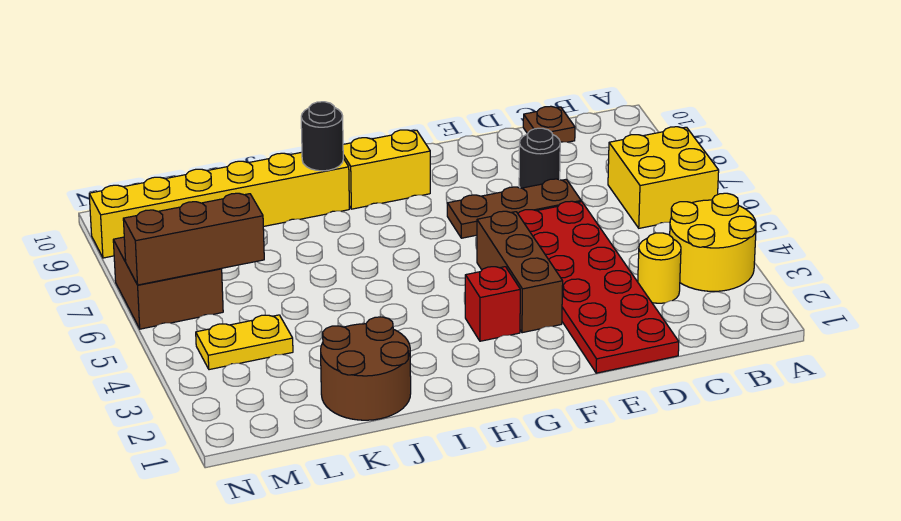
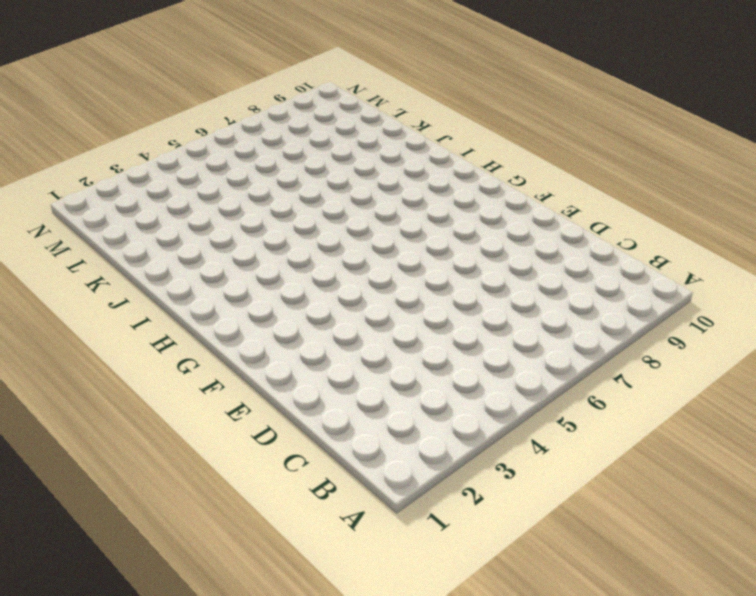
none -> yellow round brick A3:B4 level 1
none -> yellow brick A6:B7 level 1
none -> yellow round brick C3 level 1

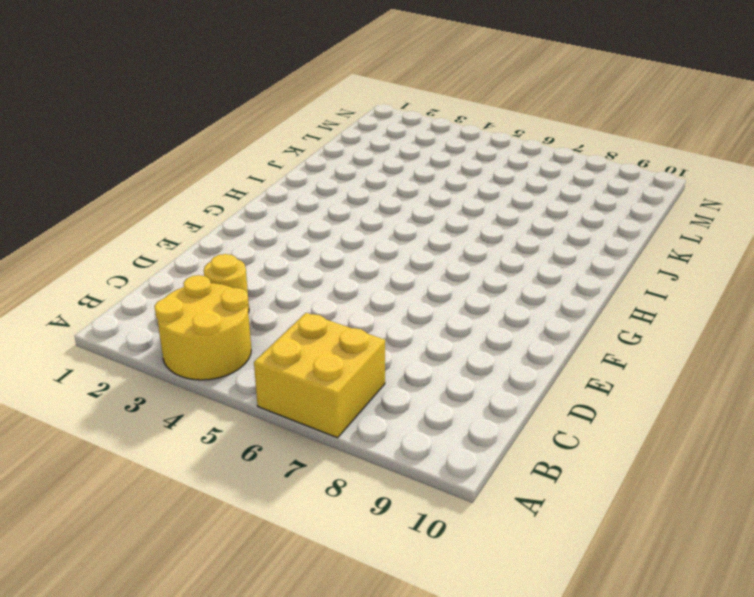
none -> brown plate C10 level 1
none -> red plate D1:E6 level 1
none -> brown plate D7:F7 level 1

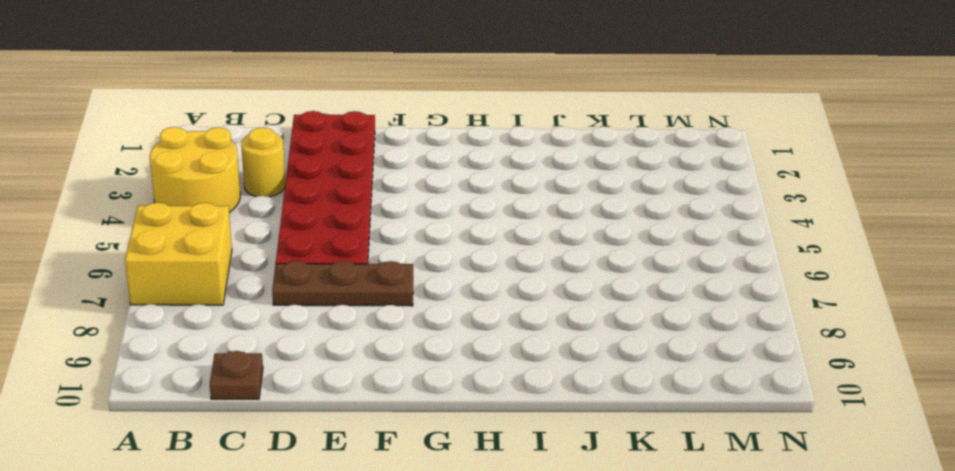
none -> black round brick D8 level 1
none -> brown brick F3:F5 level 1
none -> red brick G3 level 1

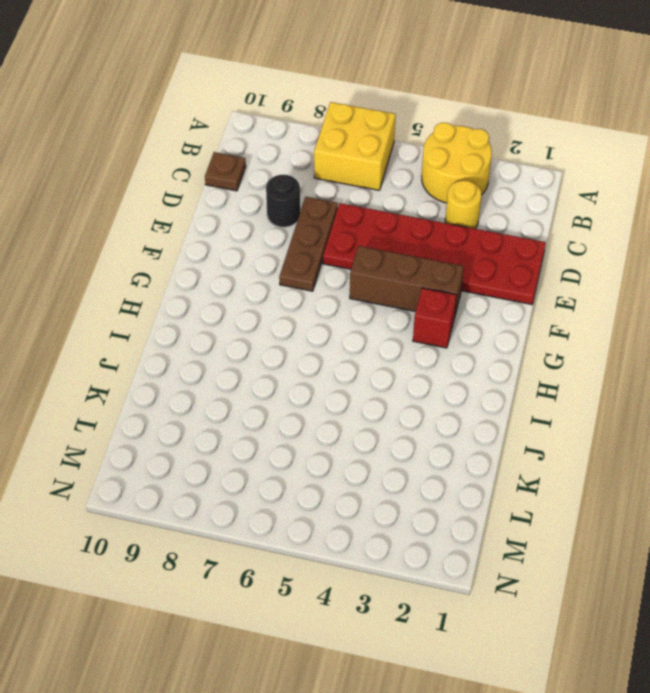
none -> yellow brick G9:H9 level 1
none -> yellow brick I9:N9 level 1
none -> brown round brick J1:K2 level 1

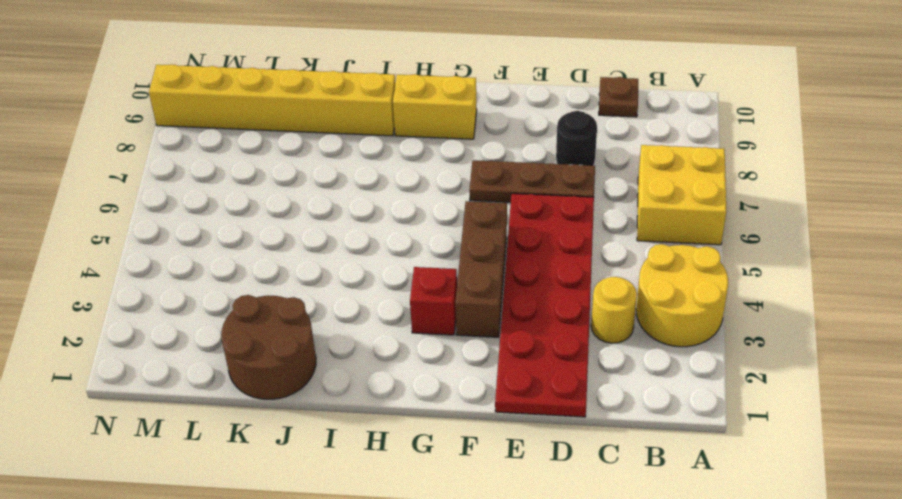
none -> yellow plate L4:M4 level 1
none -> brown brick M6:N7 level 1
none -> black round brick I9 level 2

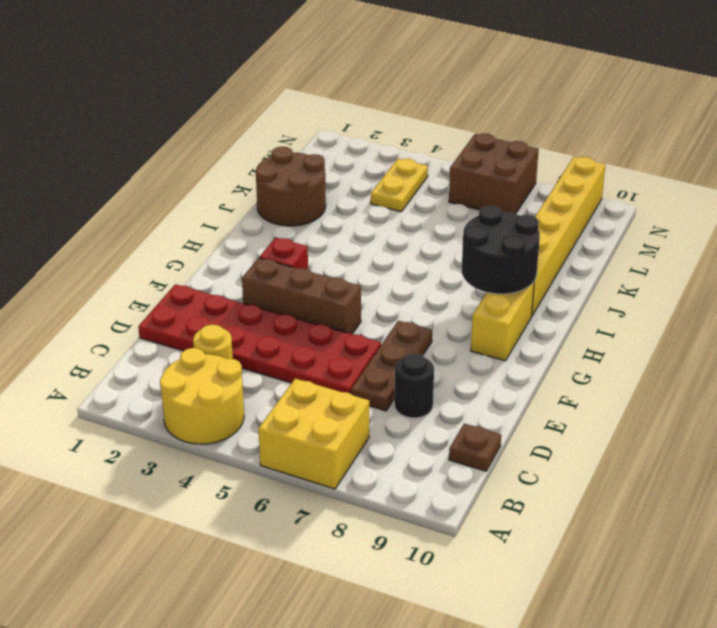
black round brick H8:I9 level 2 -> black round brick I9 level 2
none -> brown brick L6:N6 level 2

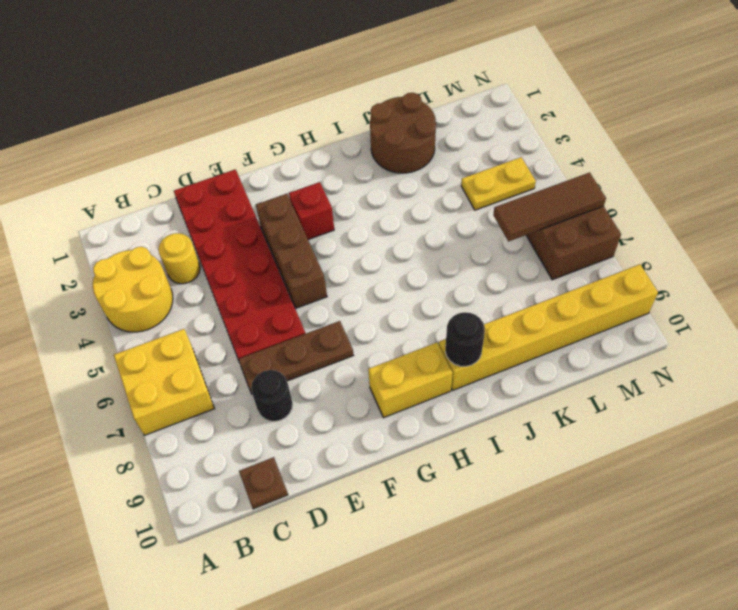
brown tile L6:N6 level 2 -> brown brick L6:N6 level 2

